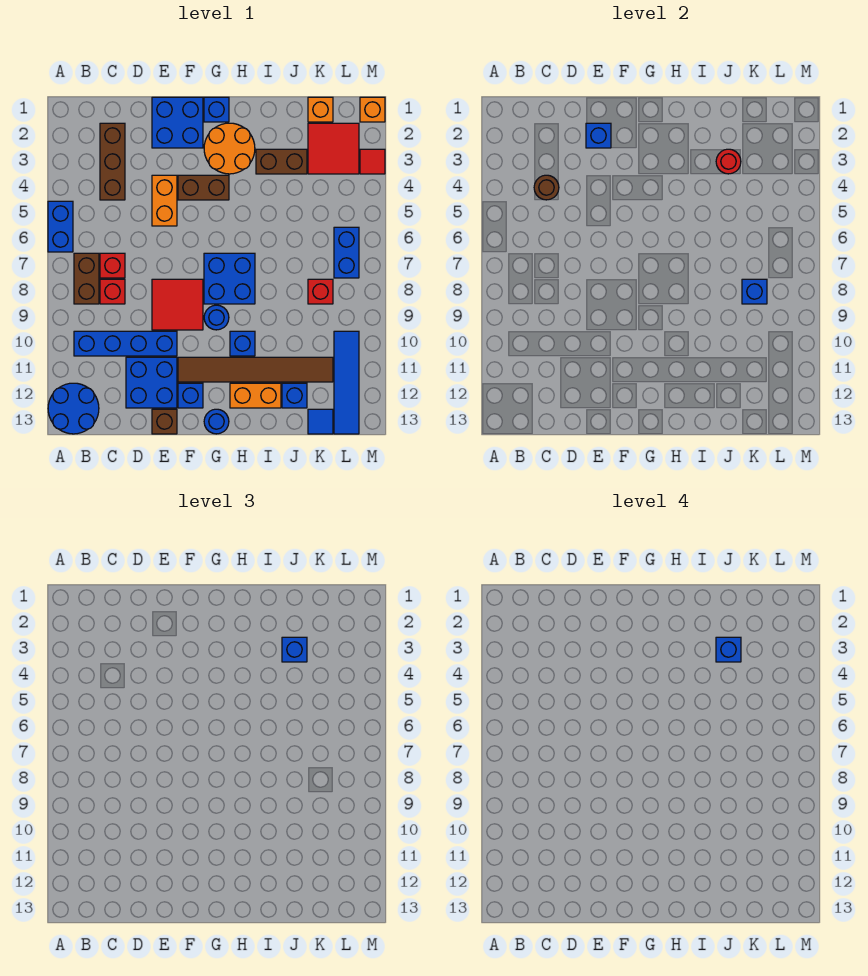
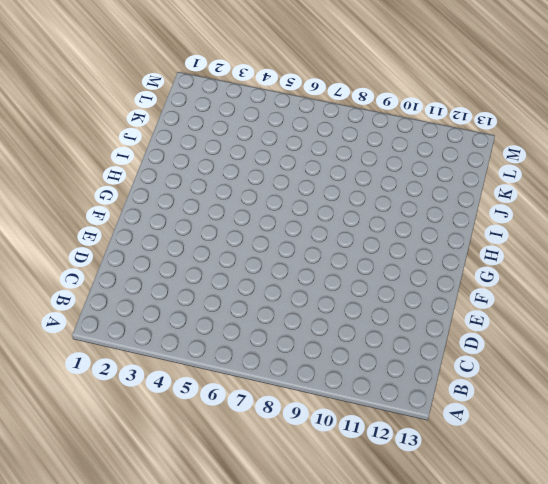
none -> blue brick A5:A6 level 1
none -> blue round brick A12:B13 level 1
none -> brown brick B7:B8 level 1
none -> blue brick B10:E10 level 1

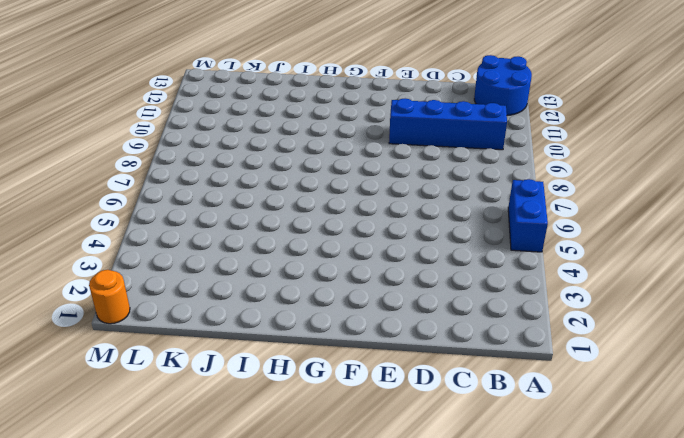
orange round brick M1 level 1 -> orange brick M1 level 1
none -> brown brick B7:B8 level 1
none -> brown brick C2:C4 level 1
none -> red brick C7 level 1
none -> red brick C8 level 1

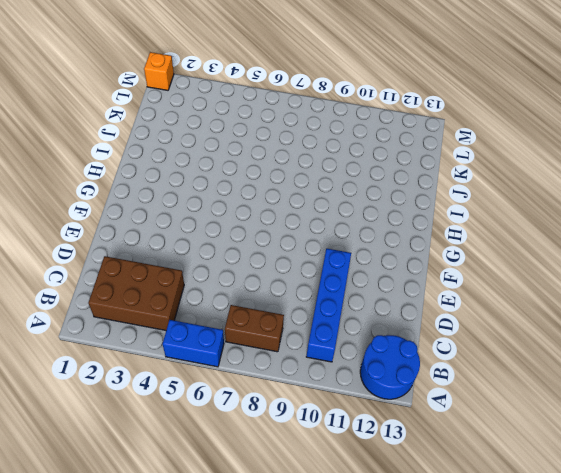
brown brick B2:C4 level 1 -> brown brick C2:C4 level 1
none -> red brick C7 level 1
none -> red brick C8 level 1
none -> blue brick D11:E12 level 1
none -> blue brick E1:F2 level 1

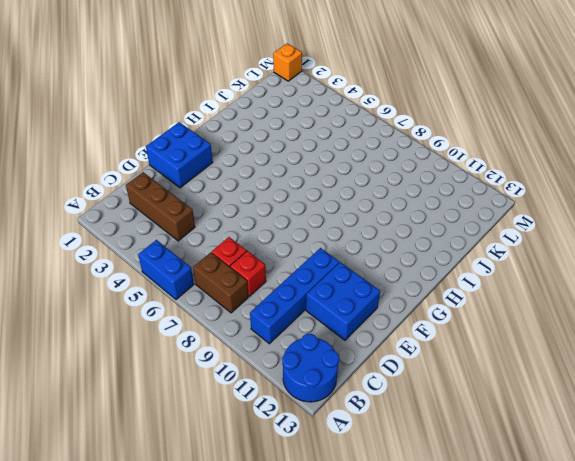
none -> orange brick E4:E5 level 1
none -> red tile E8:F9 level 1
none -> brown brick E13 level 1
none -> brown brick F4:G4 level 1

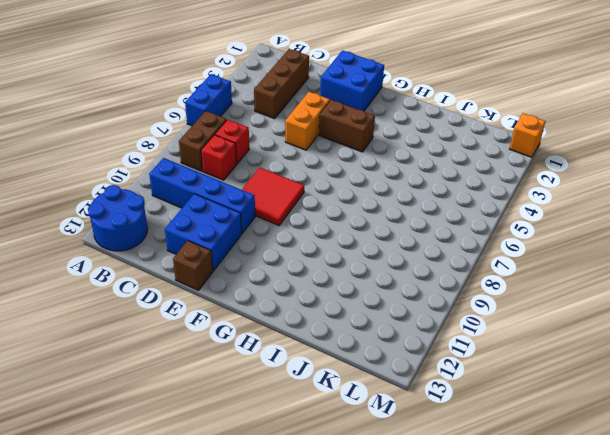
none -> brown tile F11:K11 level 1
none -> blue brick F12 level 1
none -> blue brick G1 level 1
none -> orange round brick G2:H3 level 1

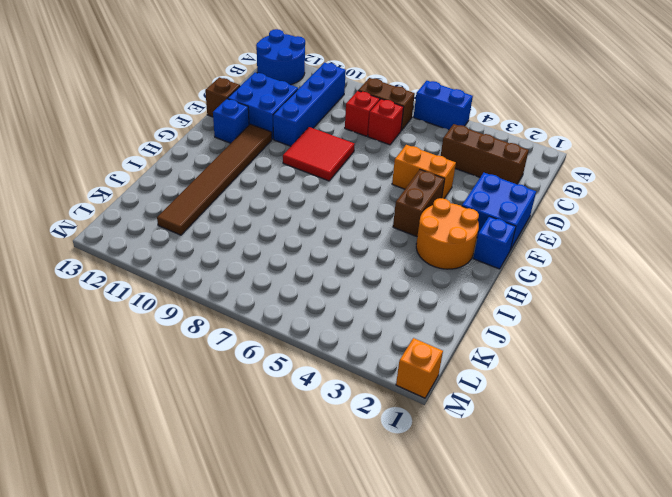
none -> blue brick G7:H8 level 1
none -> blue round brick G9 level 1
none -> blue round brick G13 level 1
none -> blue brick H10 level 1

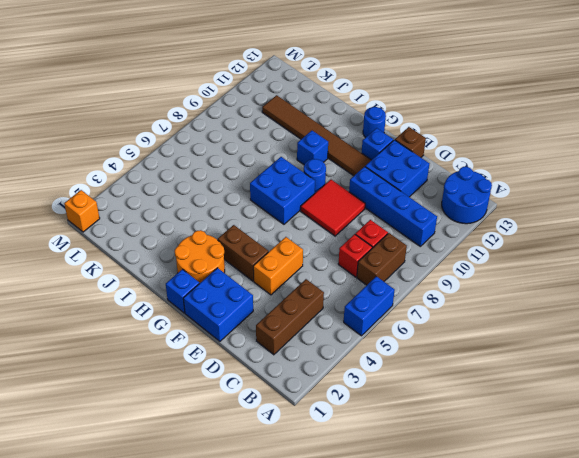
none -> orange brick H12:I12 level 1
none -> brown brick I3:J3 level 1
none -> blue brick J12 level 1
none -> orange brick K1 level 1

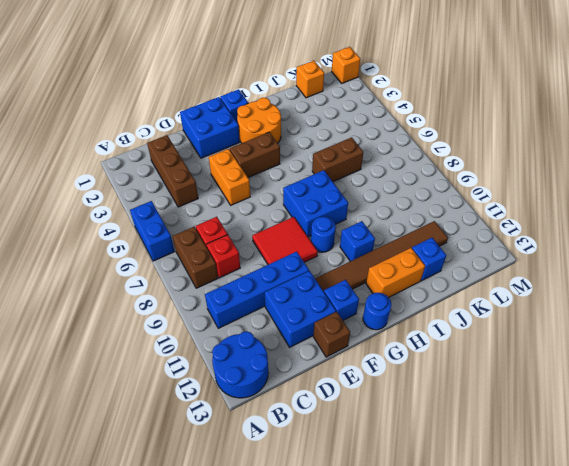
brown brick I6:J6 level 1 -> brown brick I3:J3 level 1
none -> red tile K2:L3 level 1
none -> red brick K8 level 1
none -> blue tile K13 level 1
none -> blue brick L6:L7 level 1

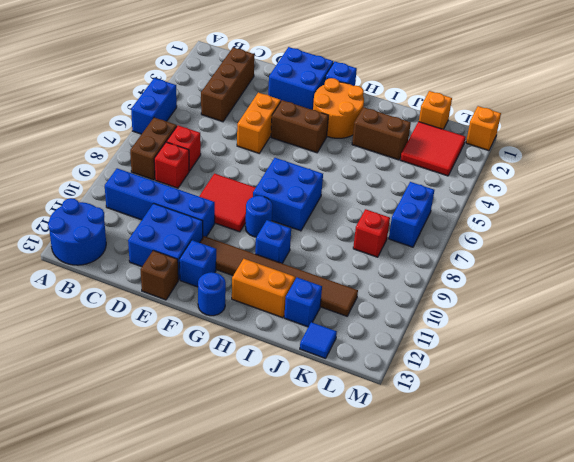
none -> blue tile L10:L13 level 1
none -> red tile M3 level 1
none -> brown round brick C4 level 2
none -> blue brick E2 level 2

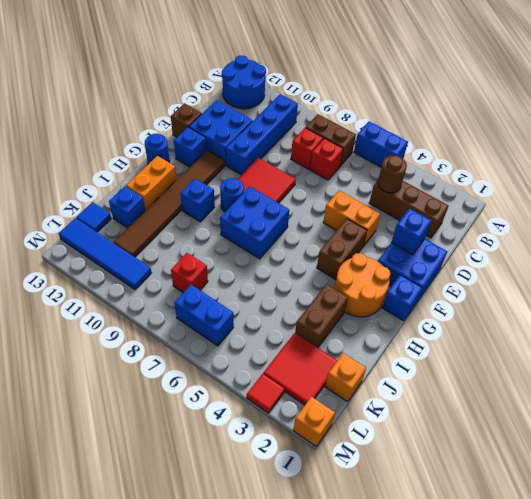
none -> red round brick J3 level 2
none -> blue brick K8 level 2
none -> blue brick J3 level 3
none -> blue brick J3 level 4

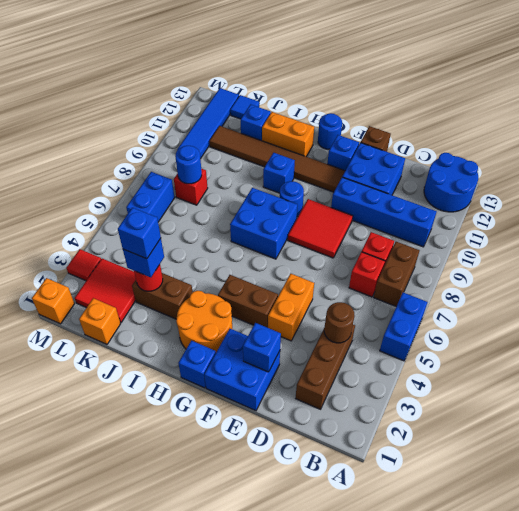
blue round brick K8 level 2 -> blue brick K8 level 2

